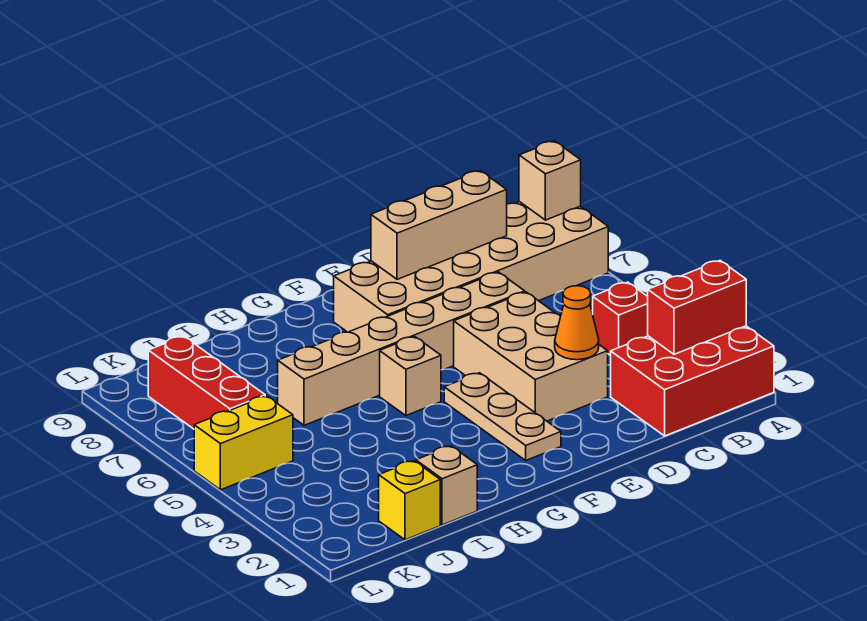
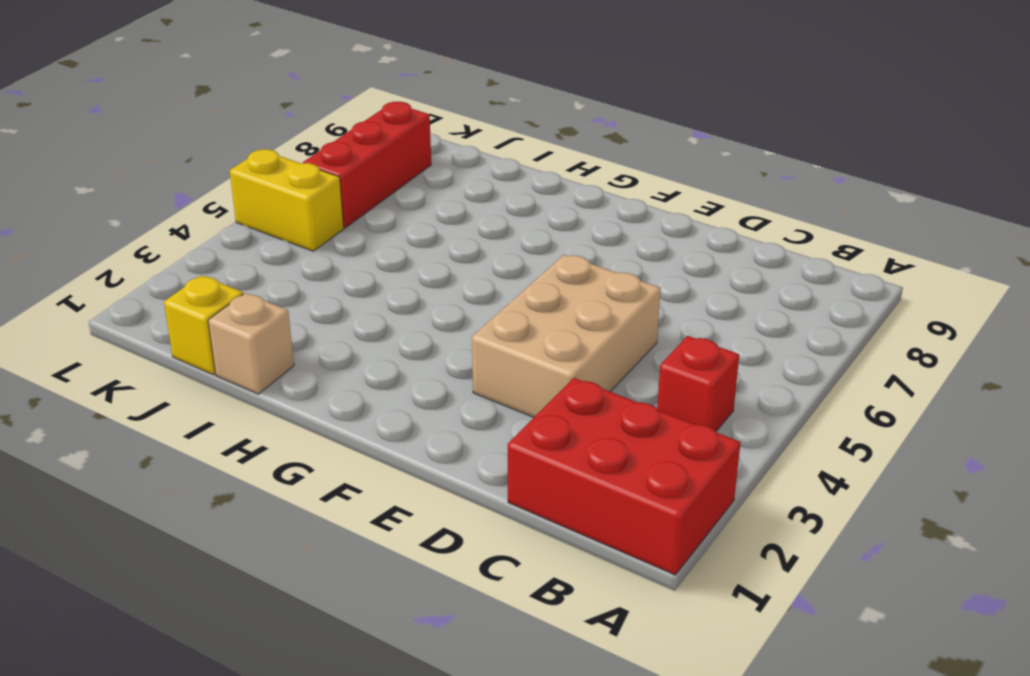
none -> tan brick A7:F8 level 1
none -> tan brick D6:I6 level 1
none -> tan plate F2:F4 level 1

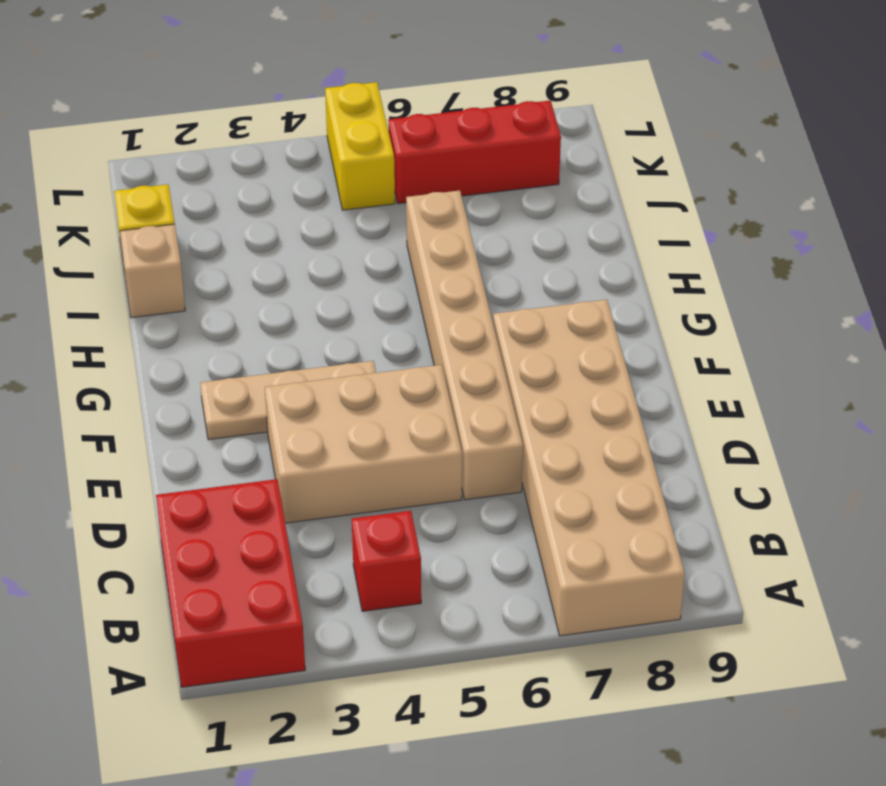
none -> tan brick G5 level 1
none -> red brick A2:B2 level 2
none -> tan brick A8 level 2

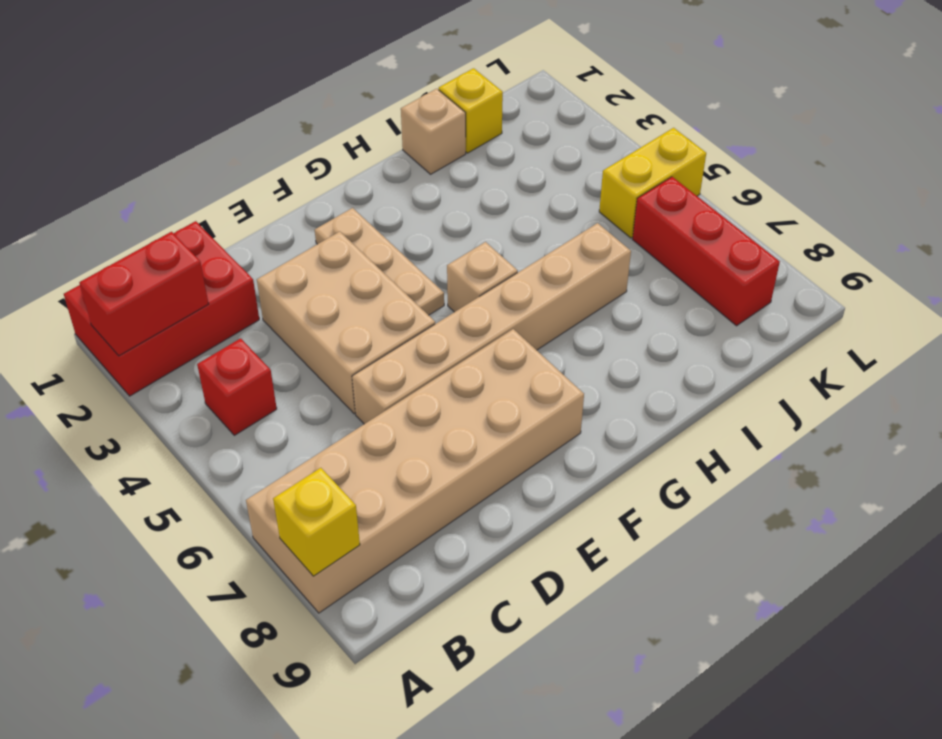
yellow brick A8 level 2 -> tan brick A8 level 2
none -> tan brick C8:E8 level 2
none -> orange cone D3 level 2

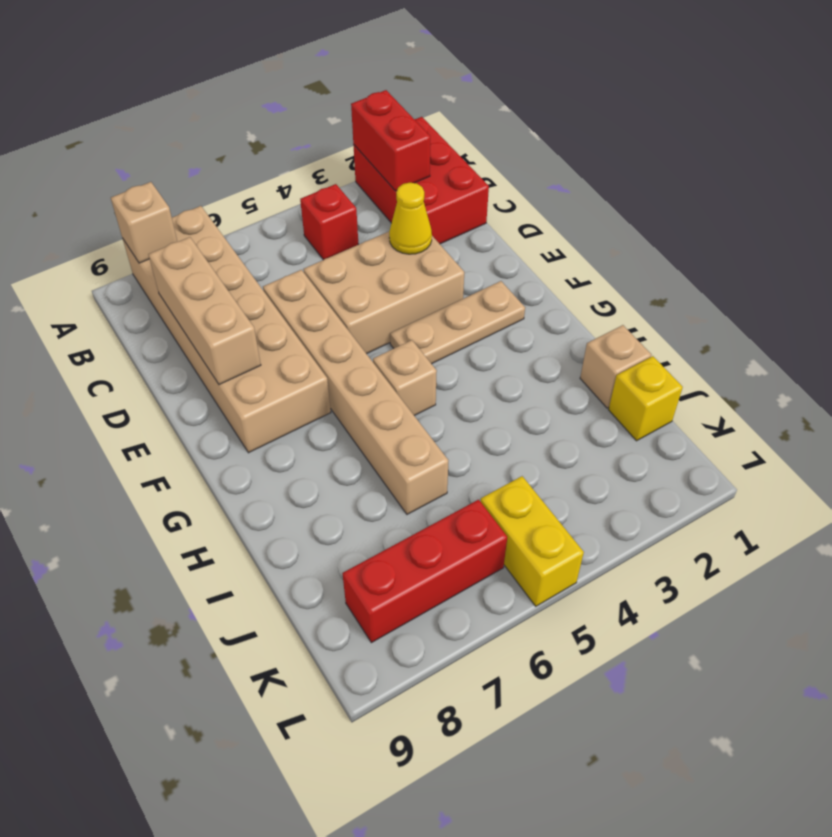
yellow cone D3 level 2 -> orange cone D3 level 2

